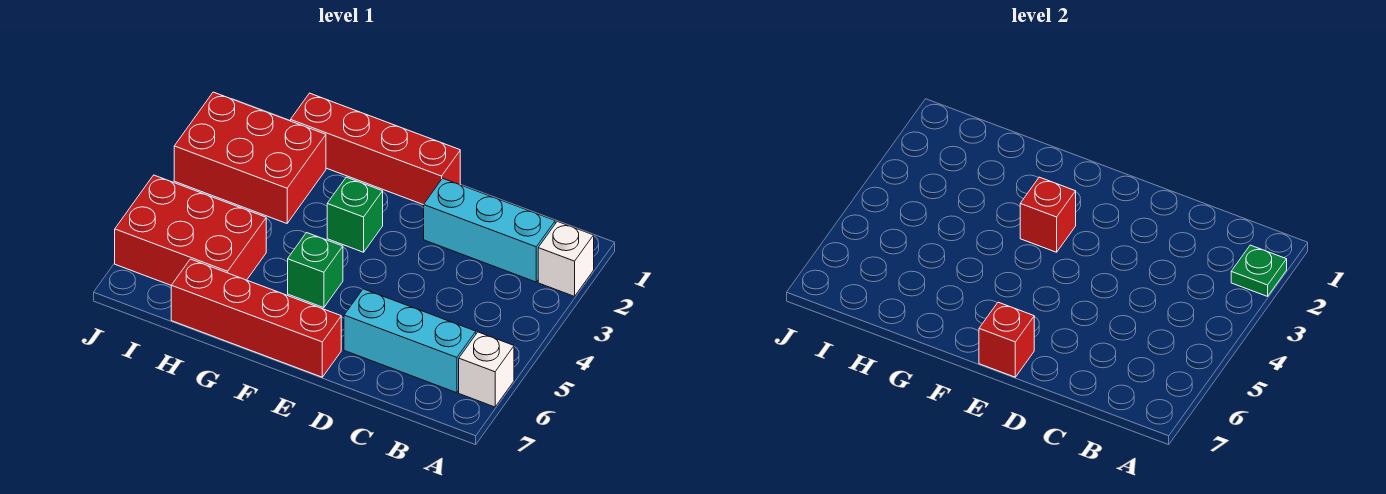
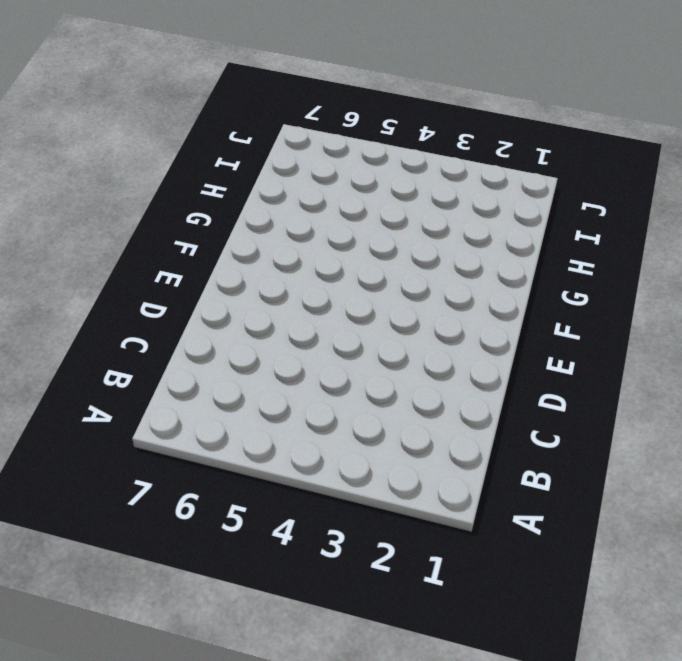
none -> white brick A2 level 1
none -> white brick A6 level 1
none -> cyan brick B2:D2 level 1

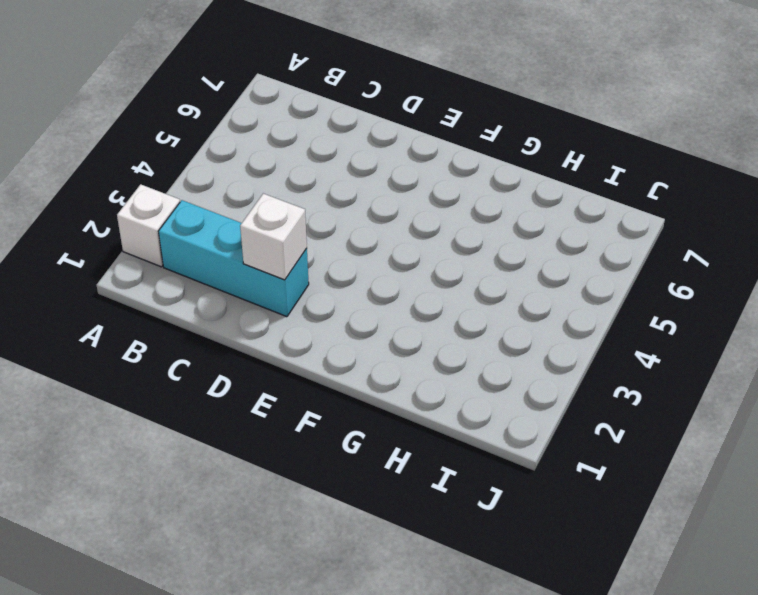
white brick D2 level 2 -> white brick A6 level 1
none -> cyan brick B6:D6 level 1
none -> red brick E1:H1 level 1
none -> red brick E7:H7 level 1

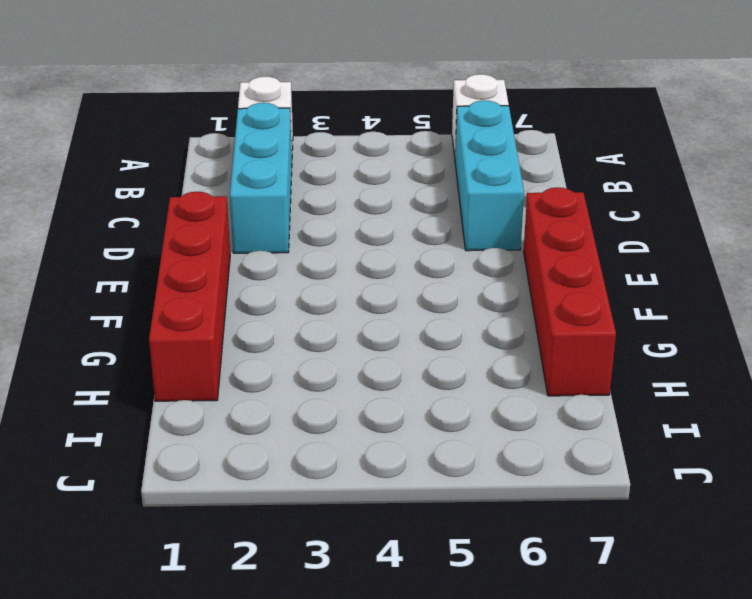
none -> green brick F3 level 1
none -> green brick F5 level 1
none -> red brick H2:J3 level 1

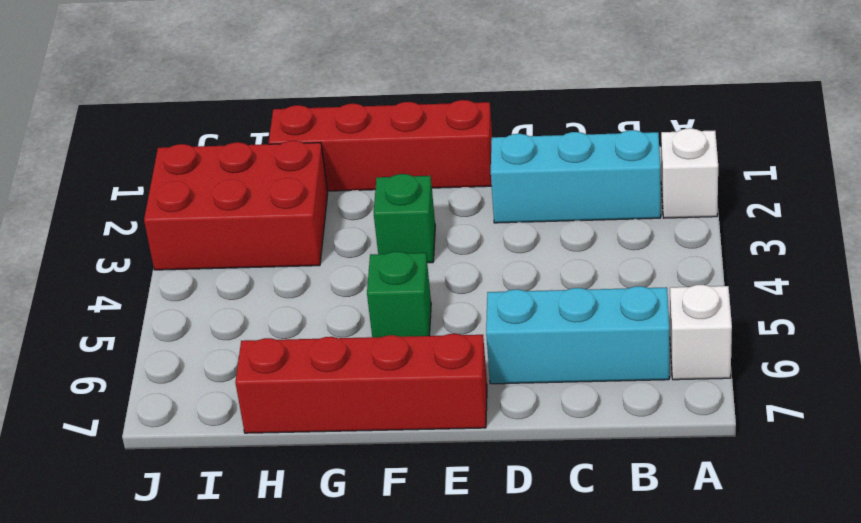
none -> red brick H5:J6 level 1
none -> green plate A2 level 2
none -> red brick E7 level 2

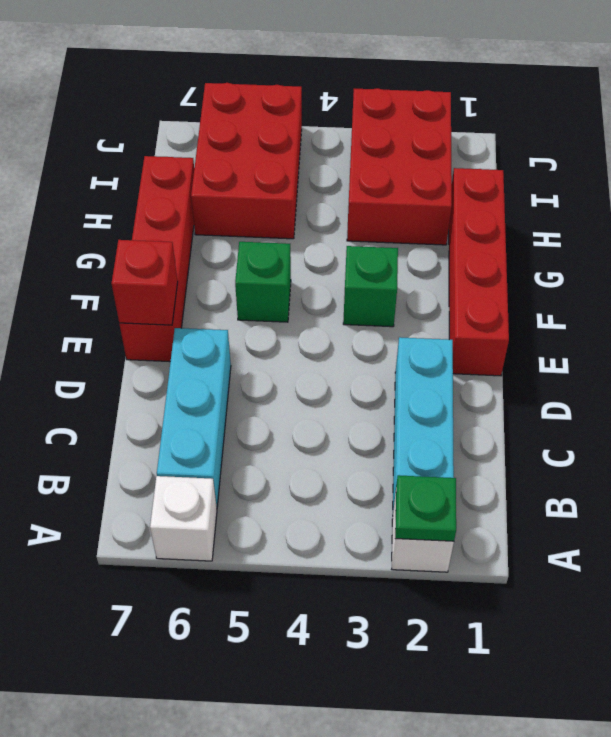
none -> red brick F3 level 2

